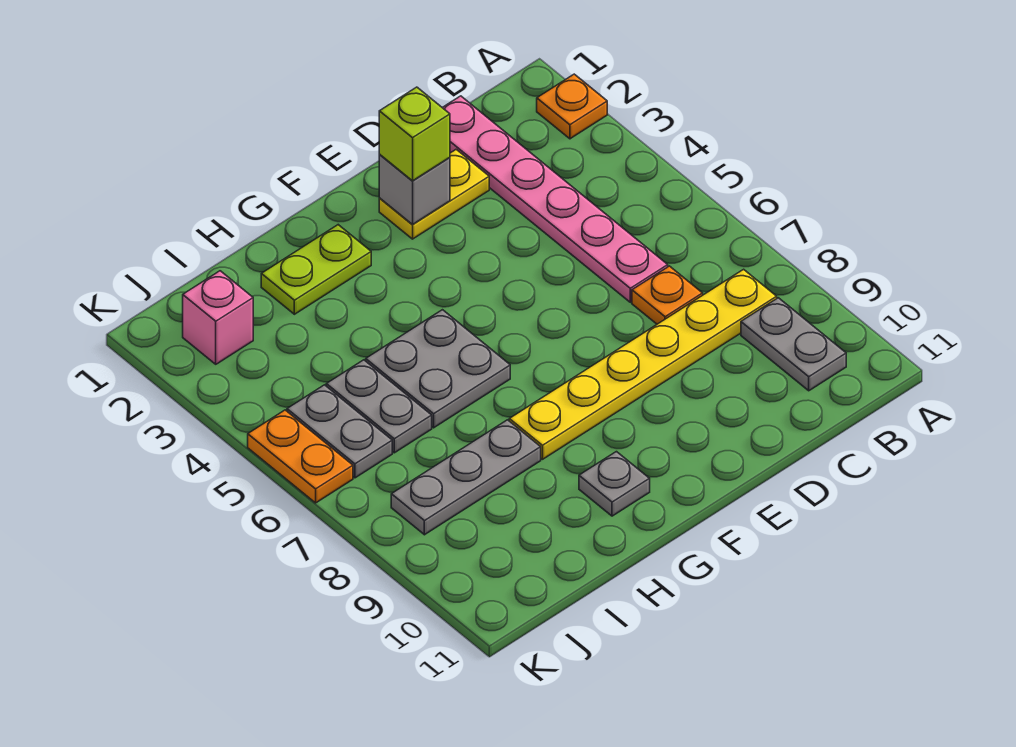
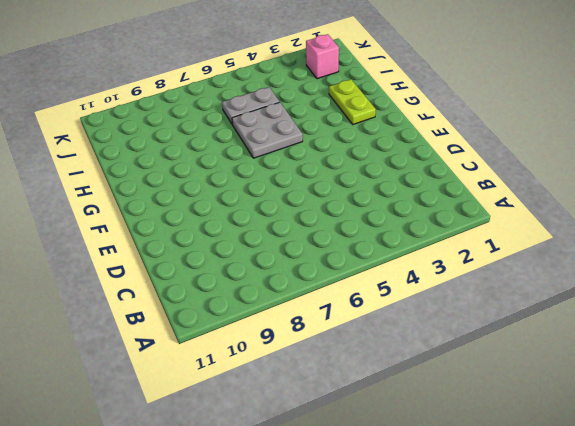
none -> orange plate A2 level 1
none -> yellow plate B8:G8 level 1
none -> grey plate B9:B10 level 1

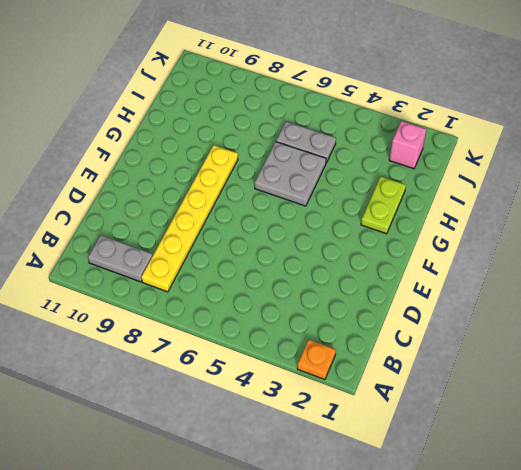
none -> pink plate C1:C6 level 1
none -> orange plate C7 level 1
none -> yellow plate D2:E2 level 1

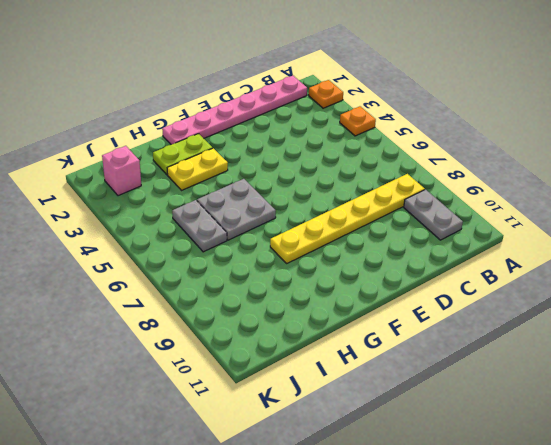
orange plate A4 level 1 -> orange plate C7 level 1
pink plate B1:G1 level 1 -> pink plate C1:C6 level 1
yellow plate G3:H3 level 1 -> yellow plate D2:E2 level 1
none -> grey plate G10 level 1
none -> grey plate H8:J8 level 1
none -> grey plate J5:J6 level 1

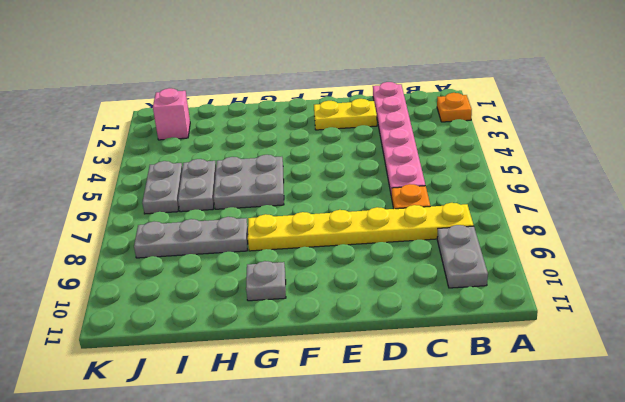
none -> lime plate G2:H2 level 1
none -> orange plate K5:K6 level 1
none -> grey brick E2 level 2

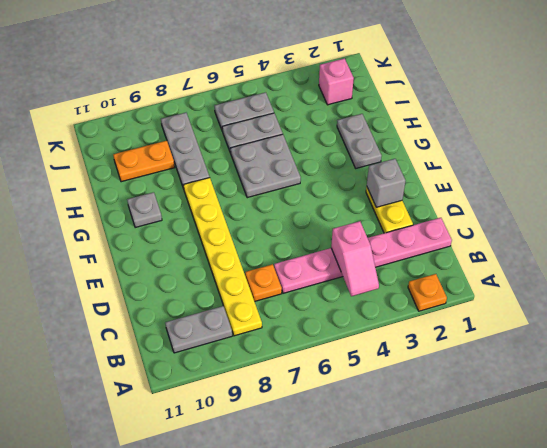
pink slope B4:C4 level 2 top C -> none
grey plate G2:H2 level 1 -> lime plate G2:H2 level 1
orange plate I9:I10 level 1 -> orange plate K5:K6 level 1
none -> lime brick E2 level 3

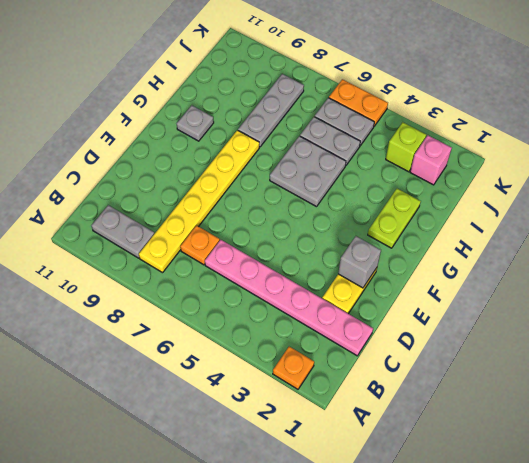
lime brick J3 level 1 -> lime brick E2 level 3

